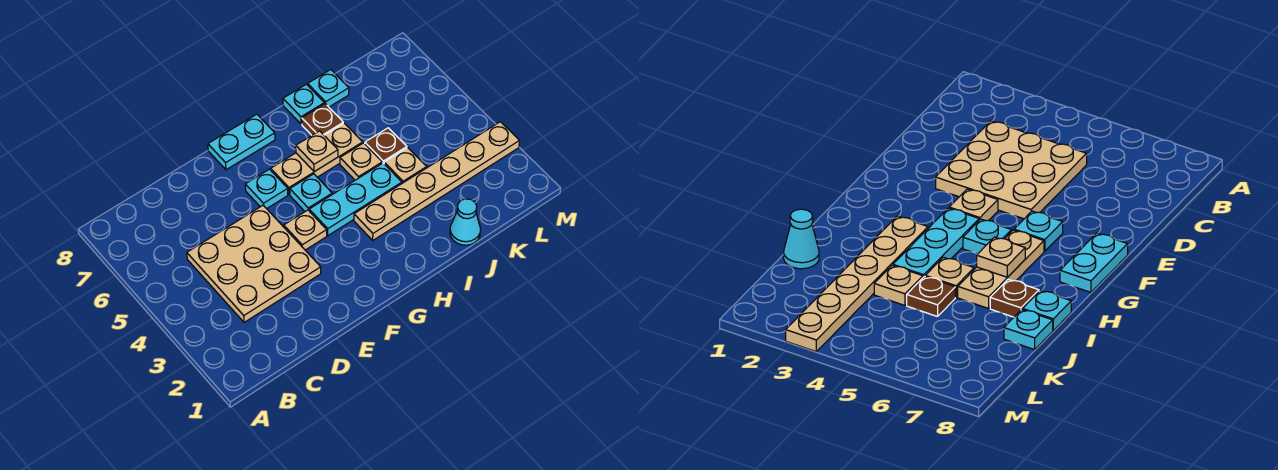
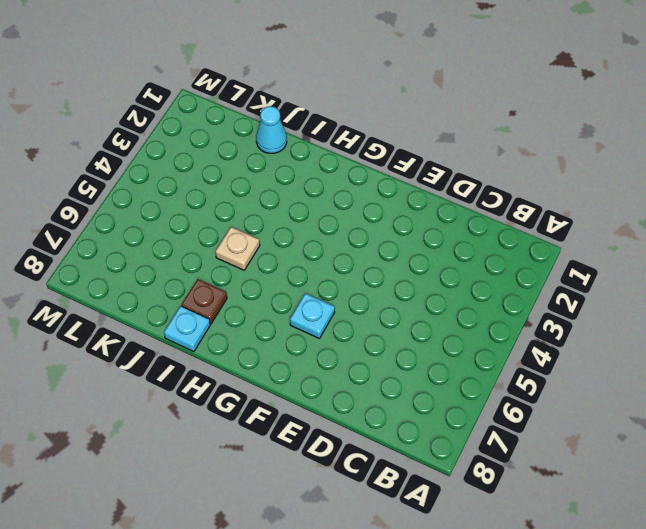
none -> tan plate C3:E5 level 1
none -> tan plate F4 level 1
none -> cyan plate F8:G8 level 1

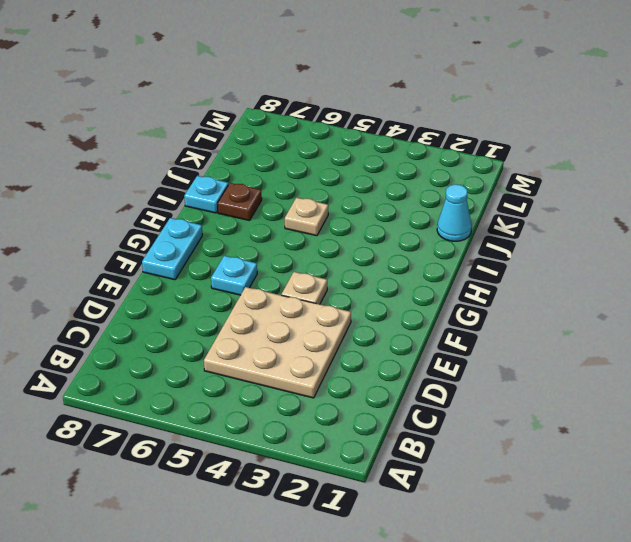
none -> cyan plate G4:I4 level 1
none -> cyan plate G5 level 1
none -> tan plate G6:I6 level 1

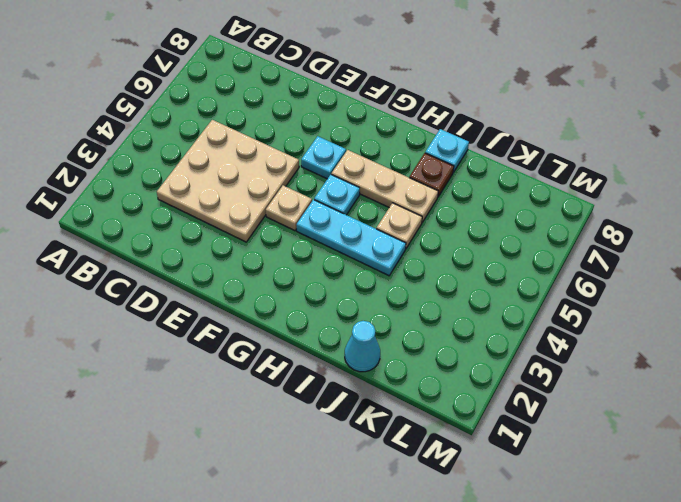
none -> cyan plate F8:G8 level 1
none -> tan plate H3:M3 level 1
none -> tan plate J4 level 1

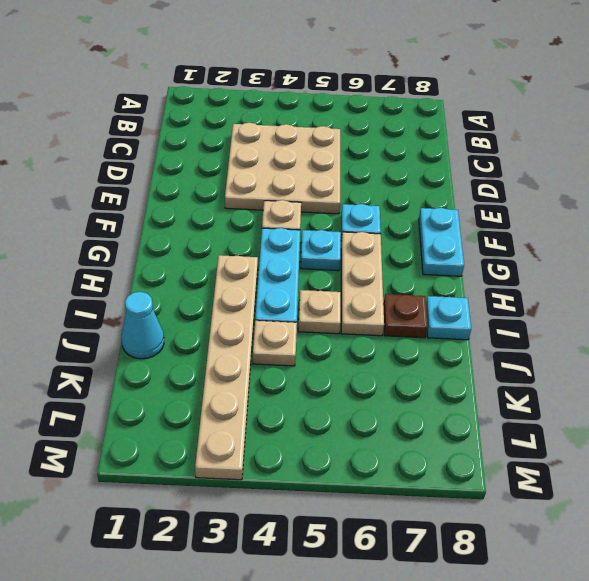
none -> brown plate J5 level 1
none -> cyan plate J8 level 1
none -> tan plate H6 level 2

